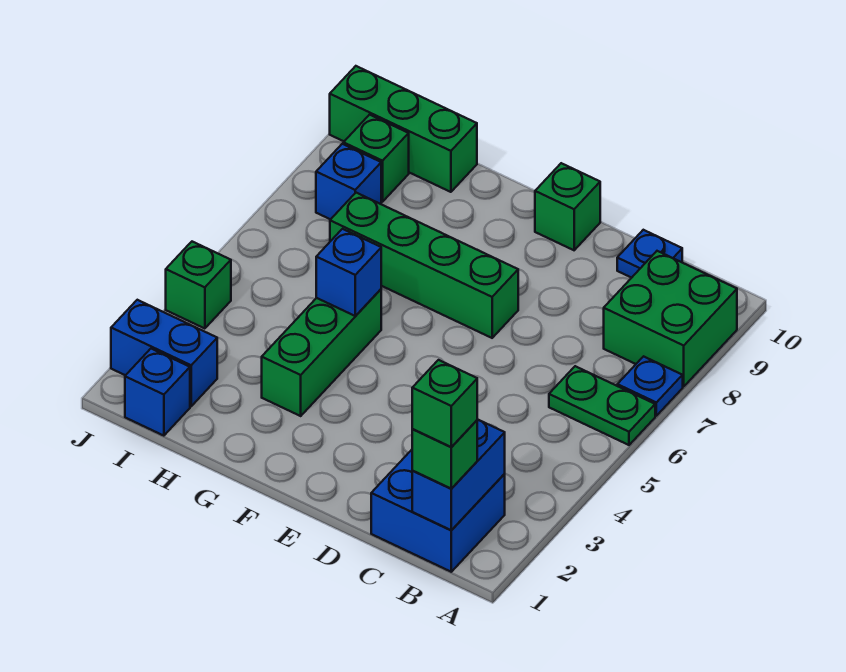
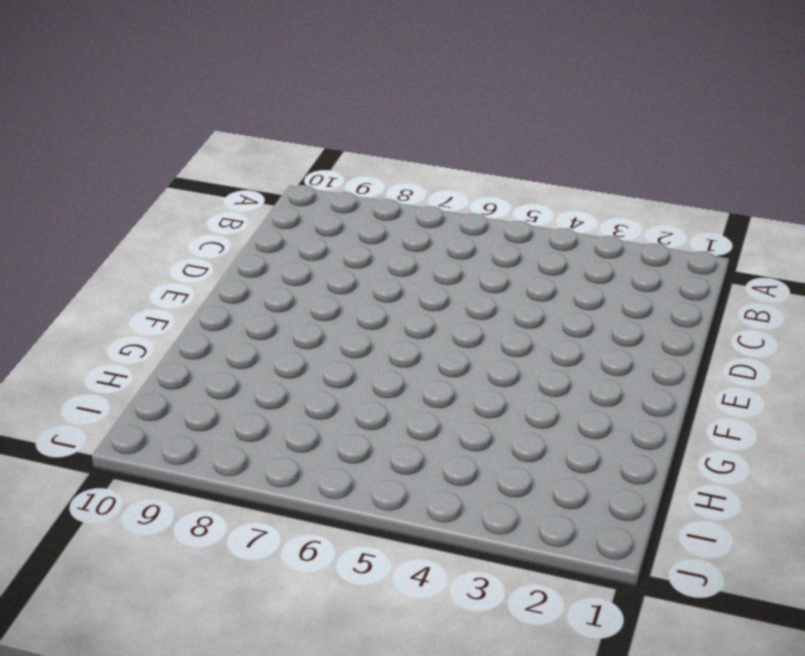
none -> green plate A6:B6 level 1
none -> blue plate A7 level 1
none -> green brick A8:B9 level 1

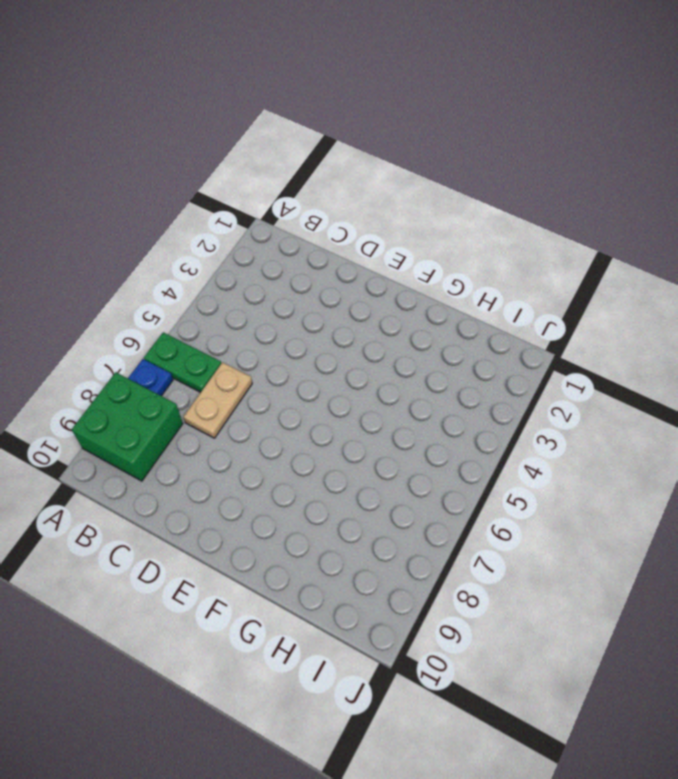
tan plate C6:C7 level 1 -> none
none -> blue brick B1:C2 level 1
none -> blue plate C10 level 1
none -> green brick E7:H7 level 1

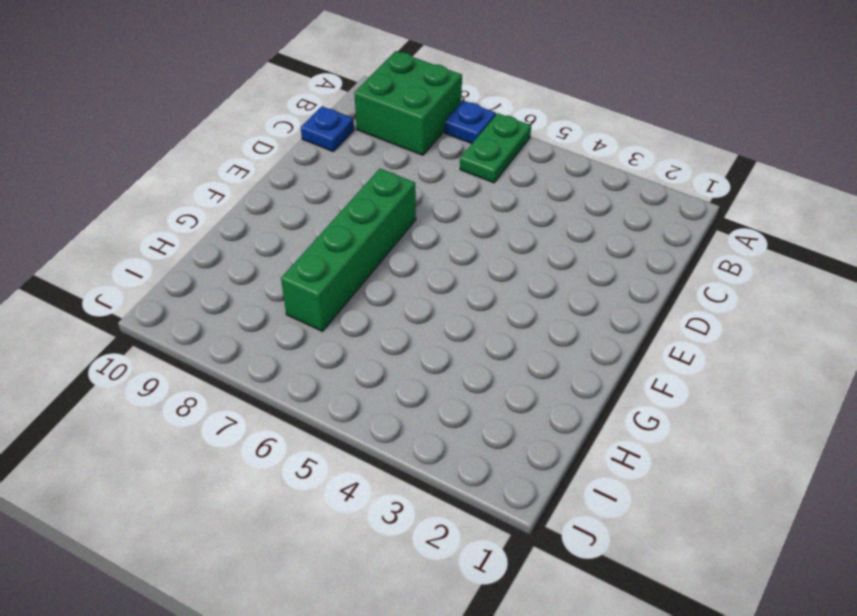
none -> blue brick B1:C2 level 1
none -> green brick E10 level 1
none -> green brick G3:G5 level 1

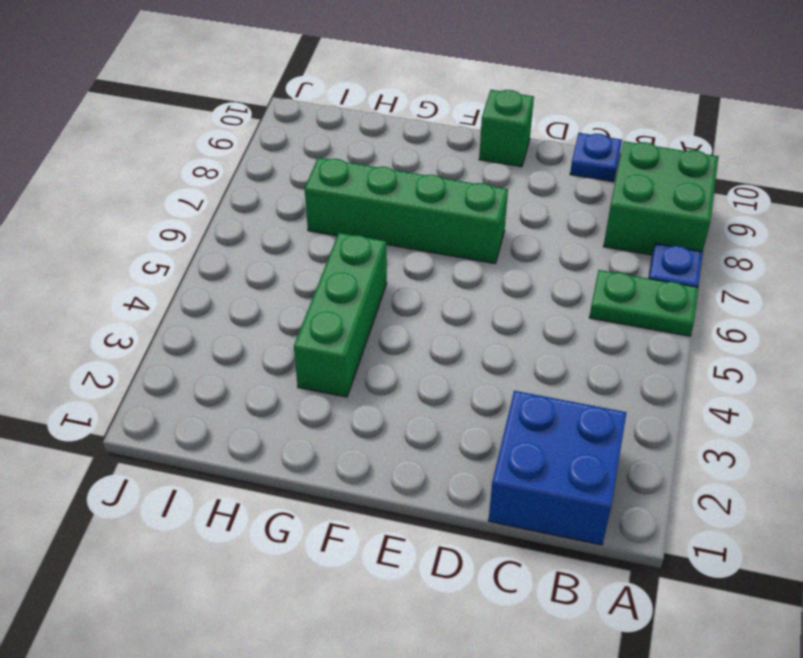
none -> green brick H10:J10 level 1
none -> blue brick I1 level 1
none -> blue brick I2:J2 level 1

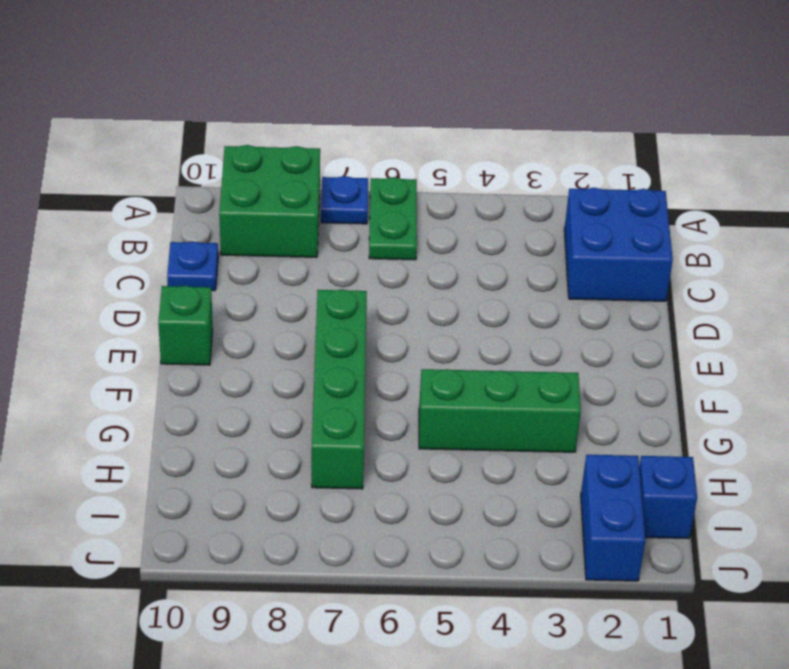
none -> green brick H10:J10 level 1
none -> blue brick I8 level 1
none -> green brick I9 level 1

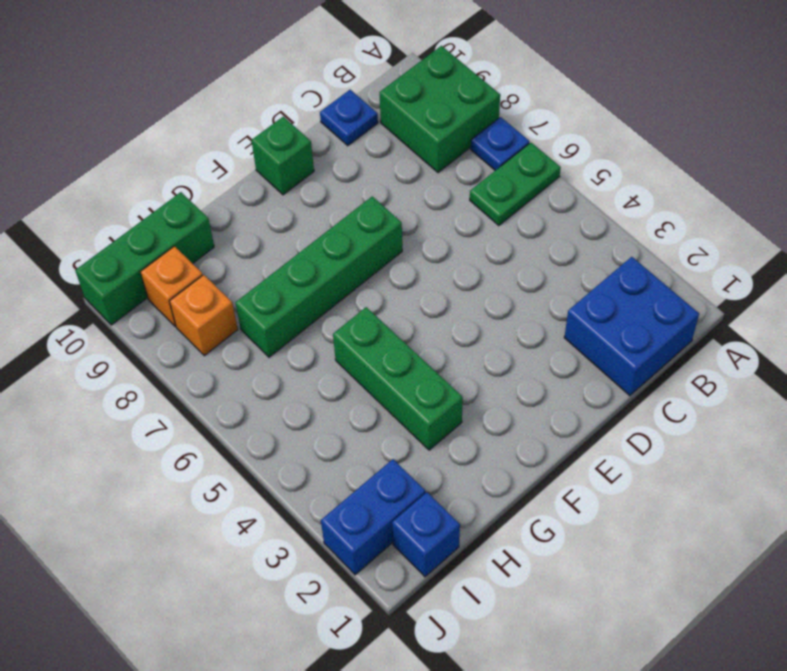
orange brick I8 level 1 -> blue brick I8 level 1
orange brick I9 level 1 -> green brick I9 level 1
none -> green brick J4 level 1
none -> blue brick B1:B2 level 2
none -> blue brick G5 level 2

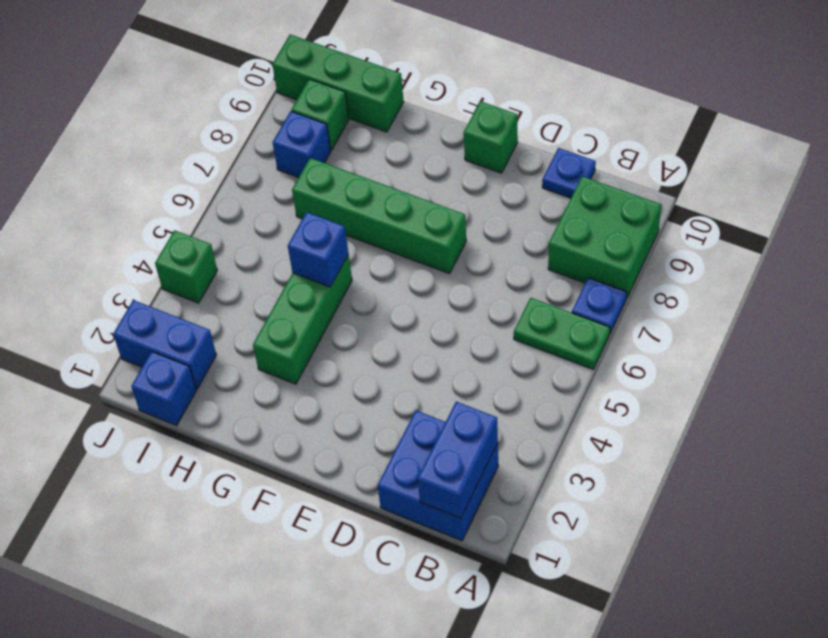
none -> green brick B1 level 3
none -> green brick B1 level 4

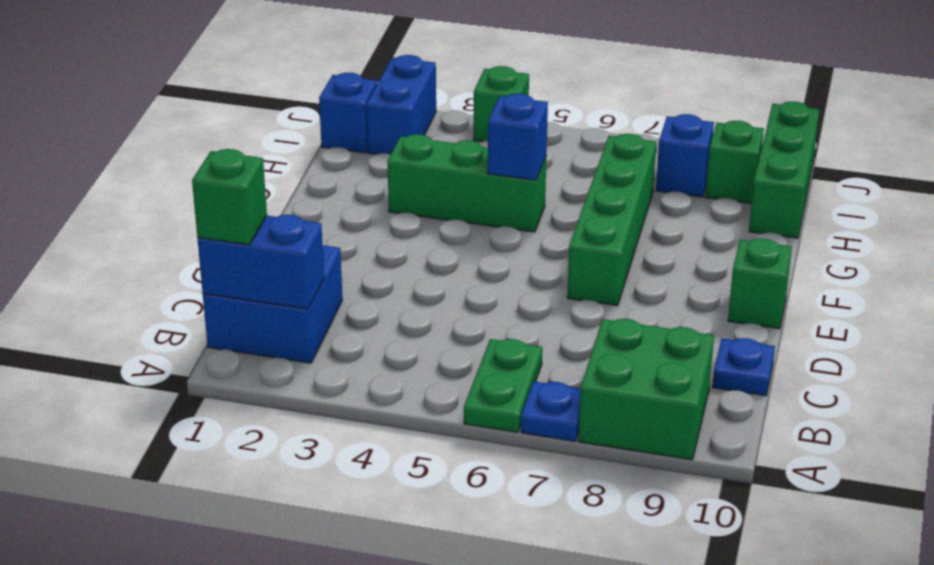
none -> green brick B1 level 4

